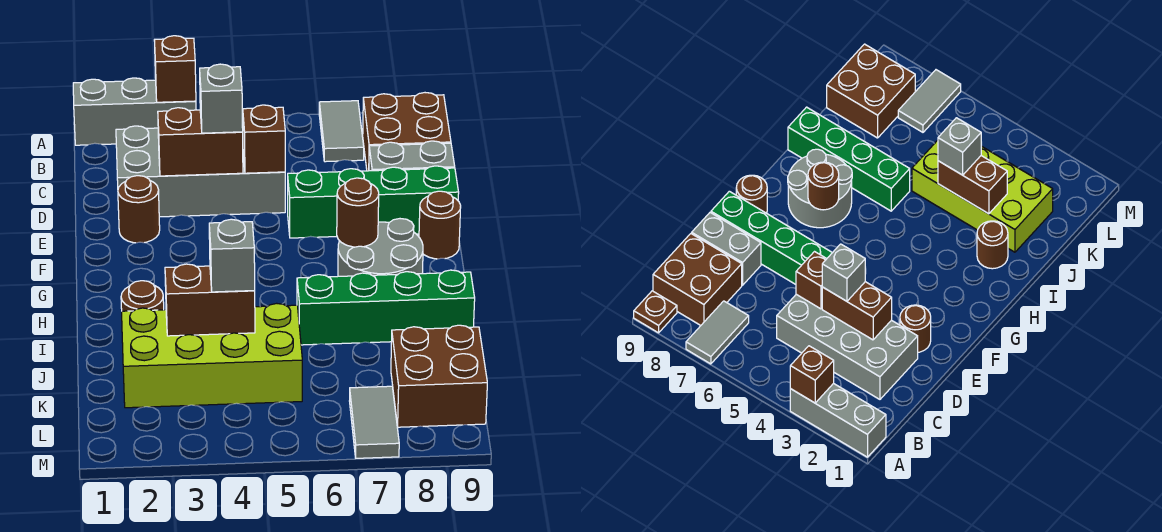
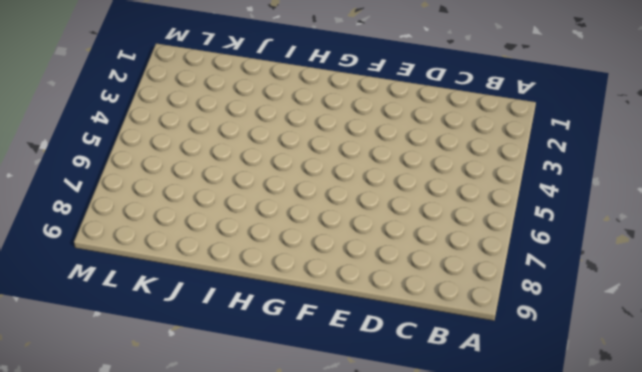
none -> grey brick A1:A3 level 1
none -> grey tile A7:B7 level 1
none -> brown plate A9 level 1

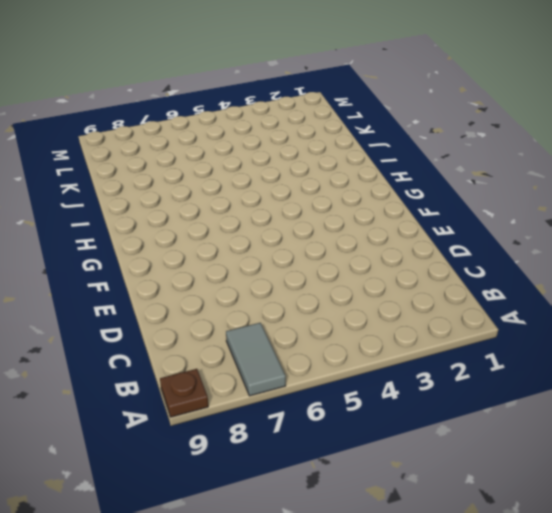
none -> grey brick A1:A3 level 1
none -> brown brick B8:C9 level 1
none -> grey brick C2:D5 level 1

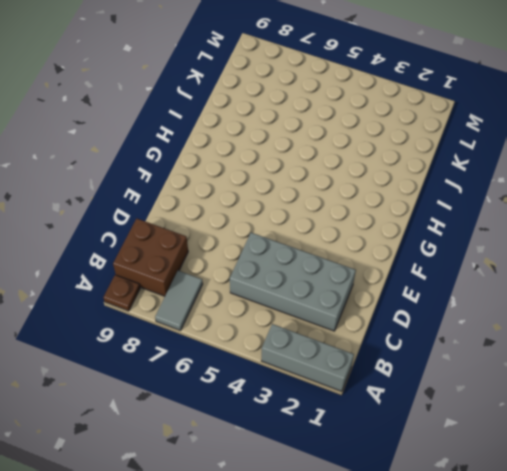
none -> grey brick D8:D9 level 1
none -> brown round brick E2 level 1
none -> green brick E6:E9 level 1

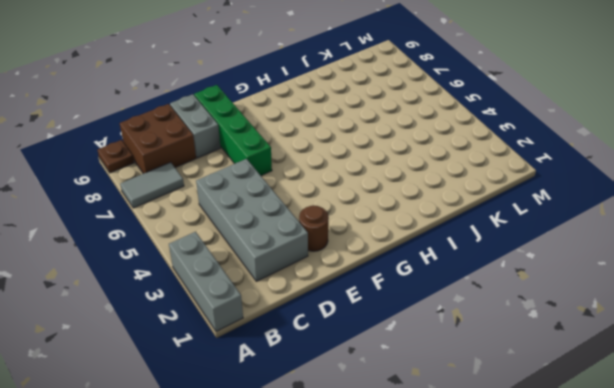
none -> brown round brick F9 level 1
none -> grey round brick G7:H8 level 1
none -> brown round brick I2 level 1

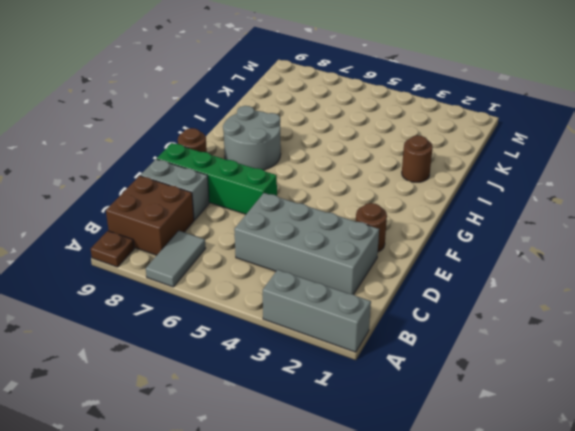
none -> green brick I6:I9 level 1
none -> lime brick J2:K5 level 1
none -> brown brick K8:L9 level 1

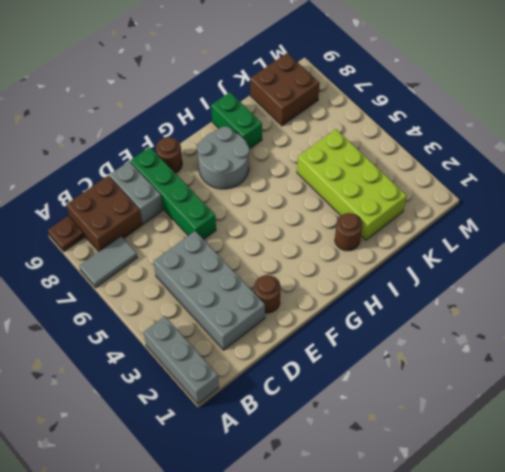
green brick I8:I9 level 1 -> green brick I6:I9 level 1
none -> grey tile L7:M7 level 1
none -> brown brick A3 level 2
none -> brown brick D3:D4 level 2

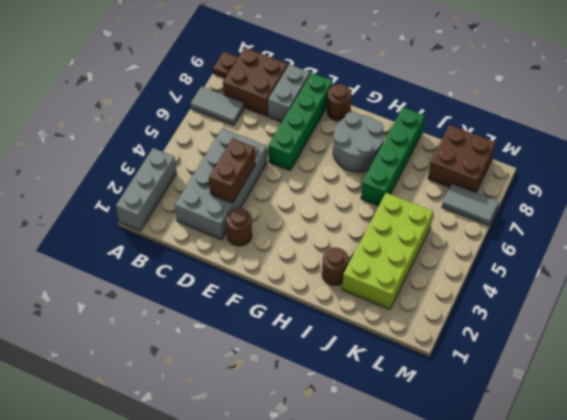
none -> brown brick A3 level 2
none -> brown brick D5 level 2
none -> brown round brick G7 level 2

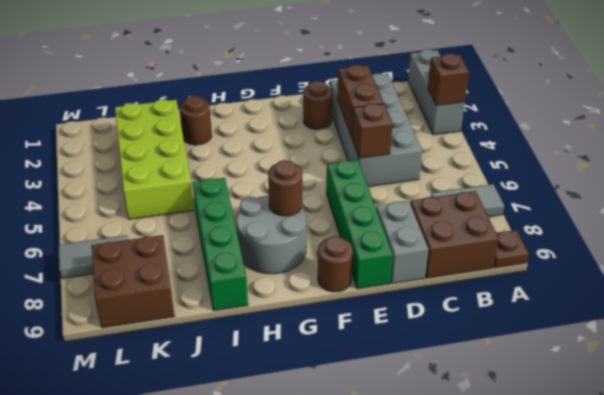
none -> brown brick J3:J4 level 2
none -> grey brick D4 level 3
none -> grey brick J4 level 3

